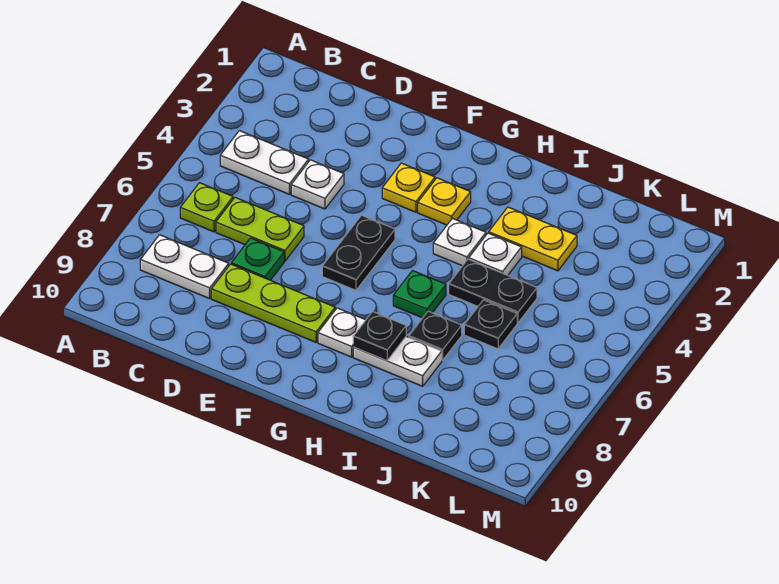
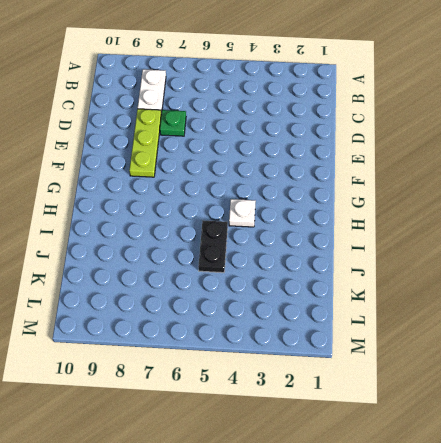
none -> white plate B4:C4 level 1
none -> lime plate B6 level 1
none -> lime plate C6:D6 level 1

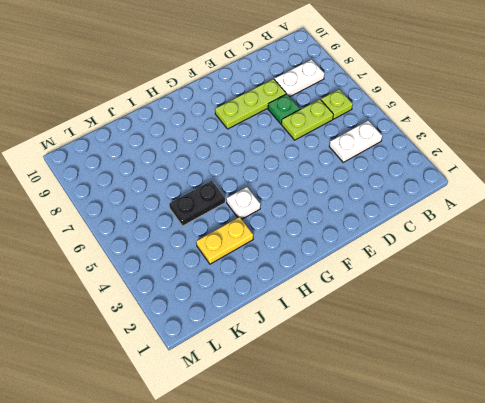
none -> white plate D4 level 1
none -> yellow plate F3 level 1
none -> black plate F5:F6 level 1

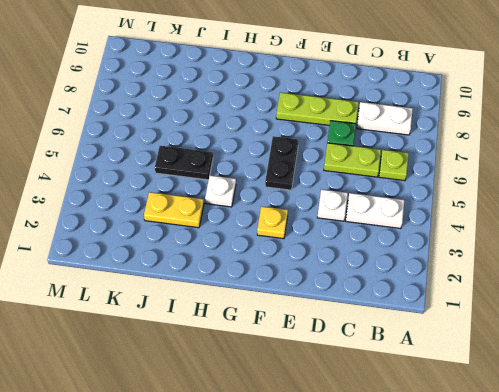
none -> yellow plate G3 level 1
none -> white plate G8 level 1
none -> green plate H6 level 1

